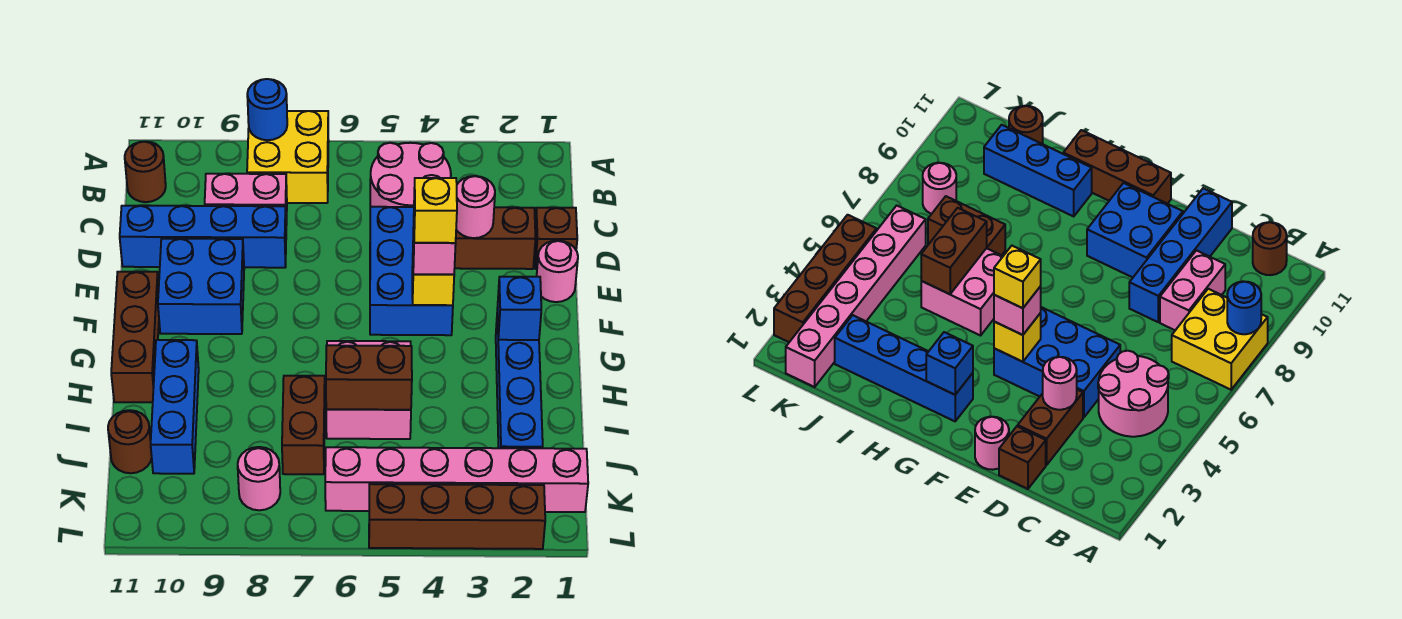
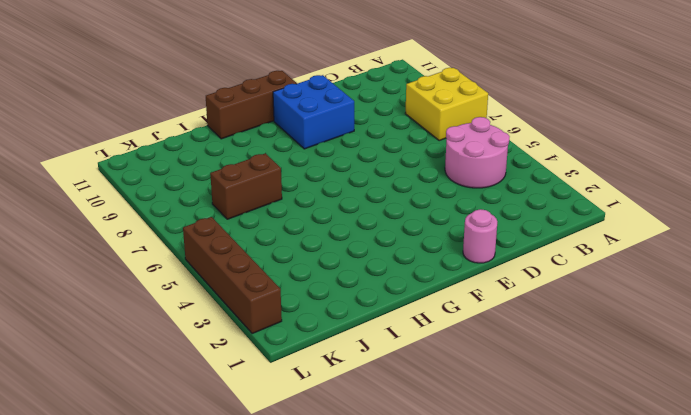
none -> brown round brick B11 level 1
none -> pink brick C8:C9 level 1
none -> brown brick D1 level 1

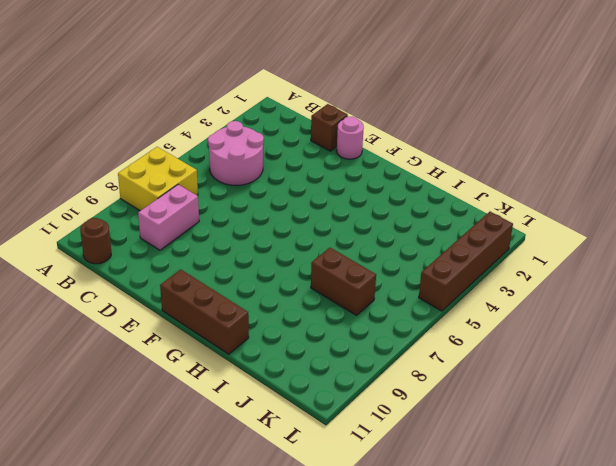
none -> brown brick D2:D3 level 1
none -> blue brick D4:F5 level 1
none -> blue brick D8:D11 level 1

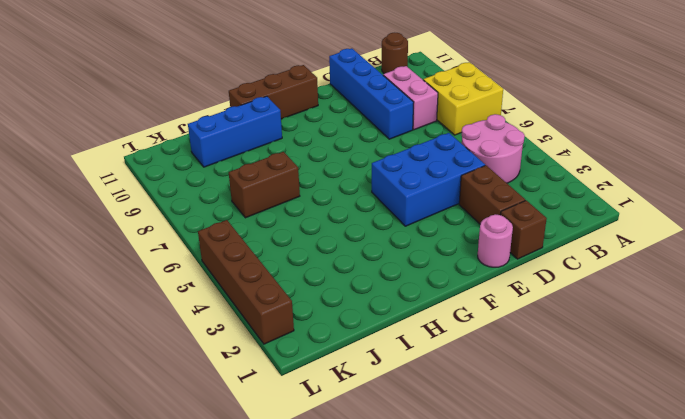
none -> blue brick E9:F10 level 1
none -> blue brick G2:J2 level 1
none -> pink brick H5:I6 level 1

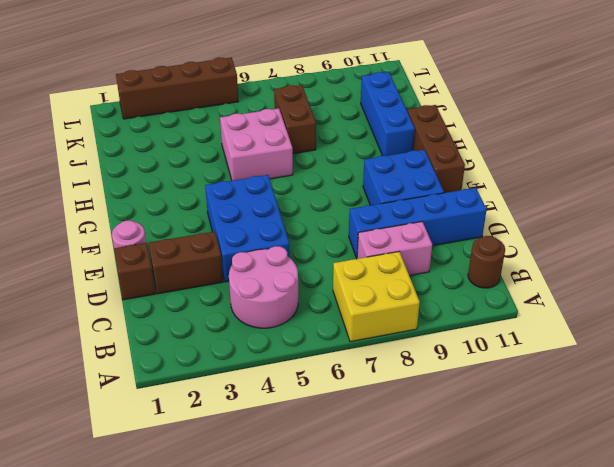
none -> blue brick G2:J2 level 1
none -> brown round brick J11 level 1
none -> pink brick K1:K6 level 1

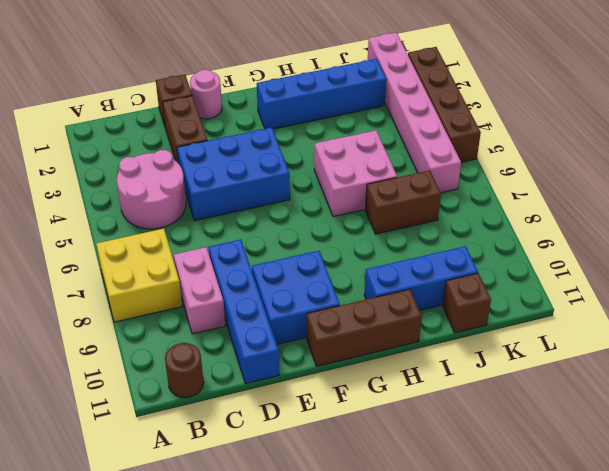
brown brick J11 level 1 -> brown round brick J11 level 1
none -> pink round brick K8 level 1
none -> blue round brick A8 level 2
none -> pink round brick D3 level 2

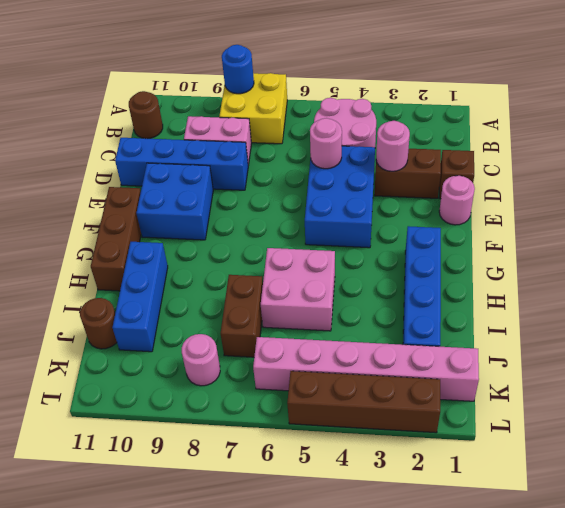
pink round brick D5 level 2 -> none
none -> yellow brick F4 level 2
none -> blue brick G2 level 2
none -> brown brick I5:I6 level 2

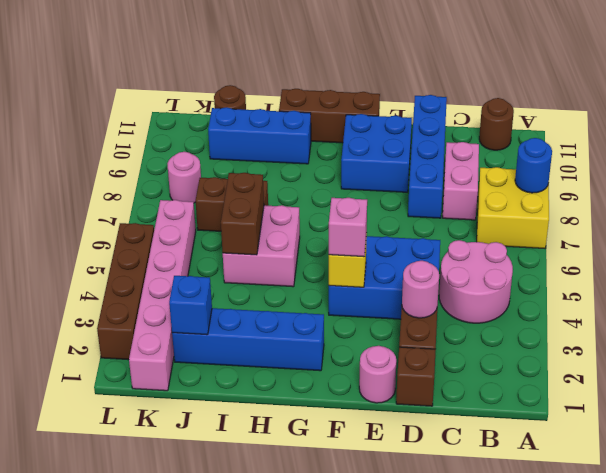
blue brick J2 level 2 -> blue brick G2 level 2
none -> yellow brick F4 level 4

